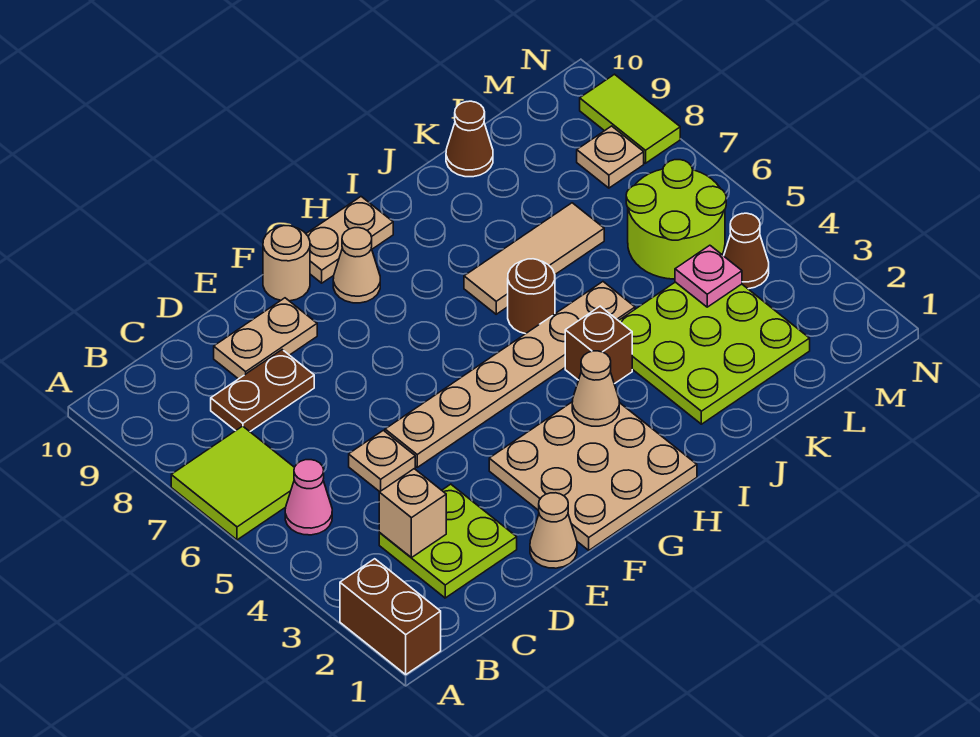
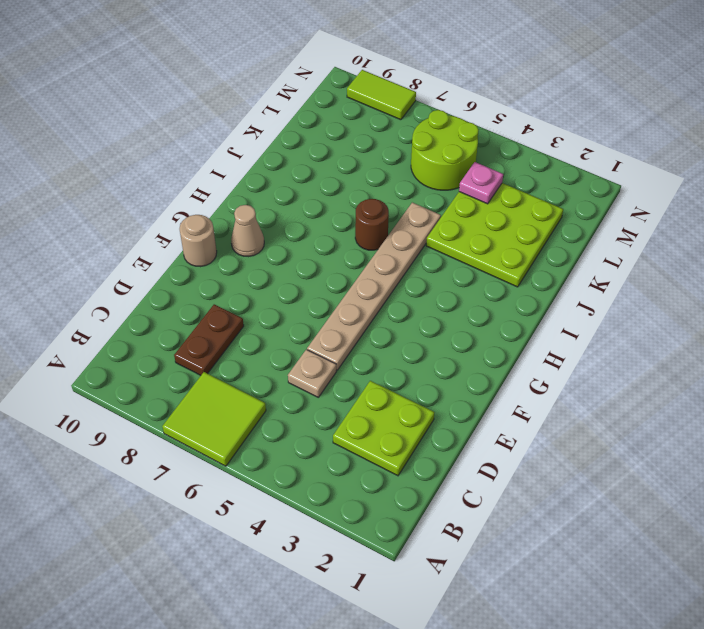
none -> brown brick A1:A2 level 1
none -> pink cone B5 level 1
none -> tan plate D9:E9 level 1

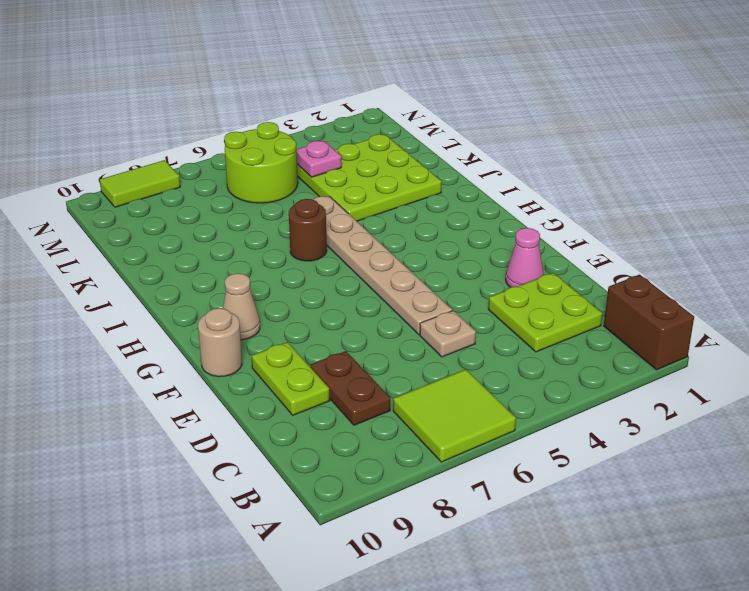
brown brick A1:B1 level 1 -> brown brick A1:A2 level 1
lime plate D9:E9 level 1 -> tan plate D9:E9 level 1
pink cone E2 level 1 -> pink cone B5 level 1
none -> tan cone E1 level 1
none -> tan plate F1:H3 level 1
none -> tan plate G10:H10 level 1

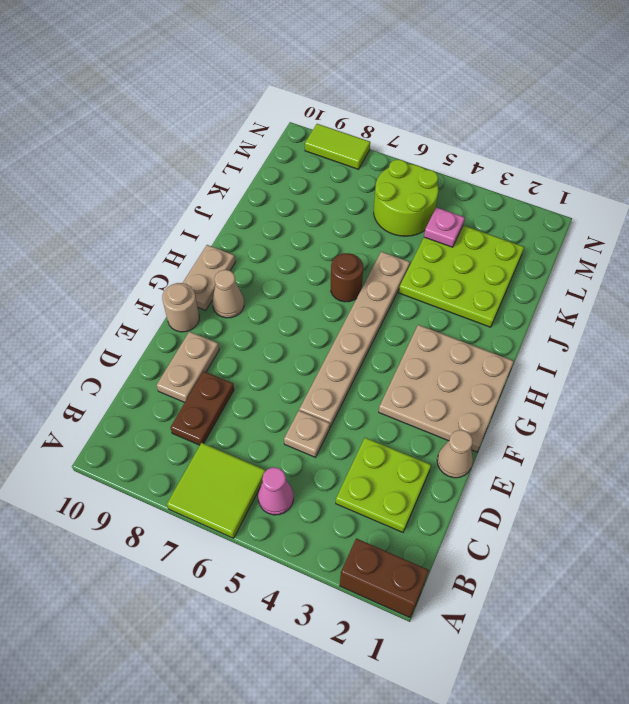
none -> brown brick I4 level 1
none -> tan tile I7:K7 level 1
none -> brown cone K10 level 1

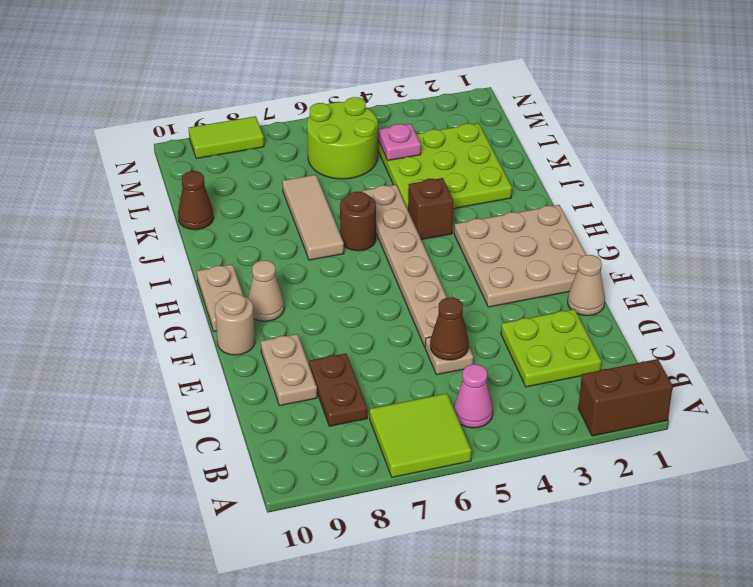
brown cone D5 level 2 -> brown cone M4 level 1
none -> tan plate M8 level 1
none -> tan brick C3 level 2
none -> tan cone H3 level 2

